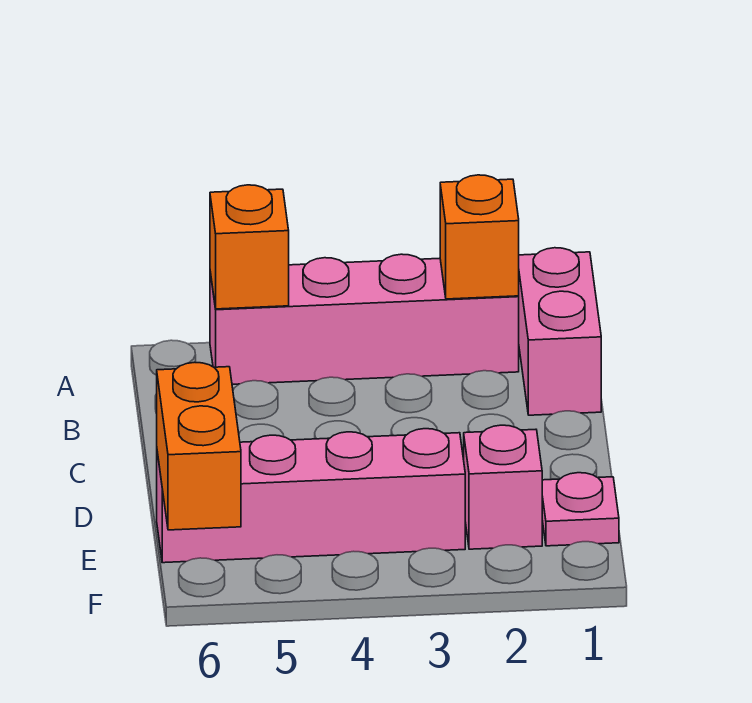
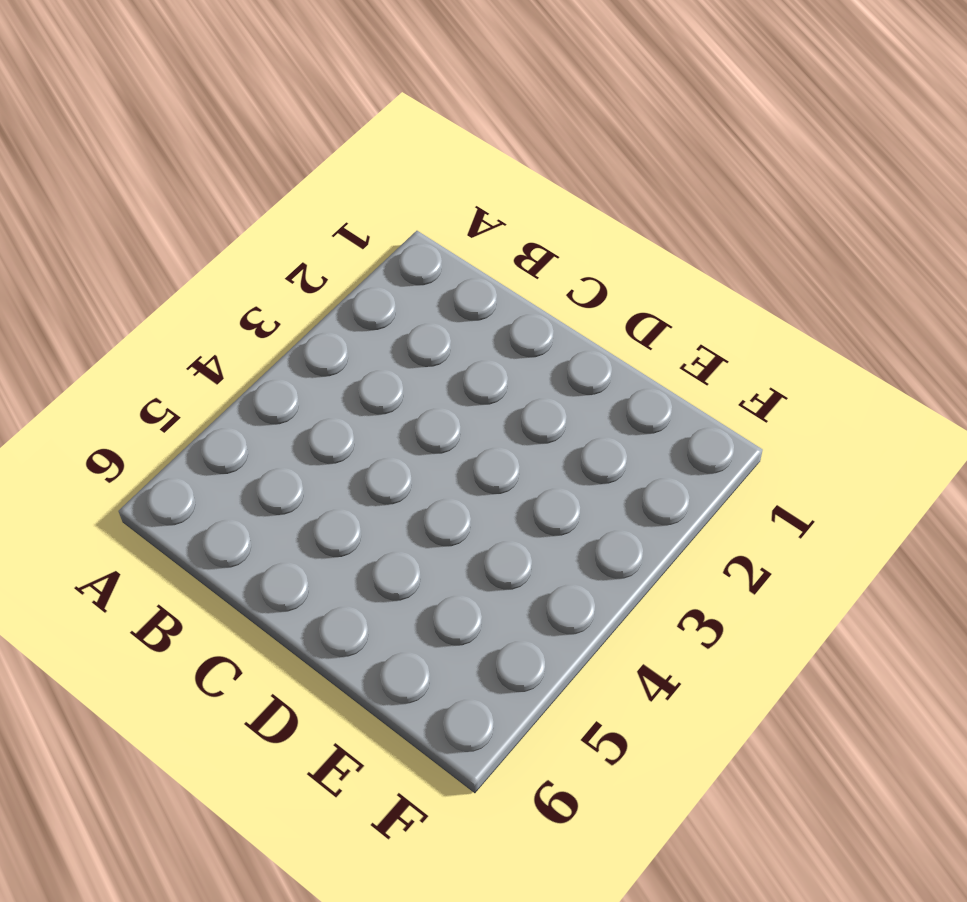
none -> pink brick A1:B1 level 1
none -> pink brick A2:A5 level 1

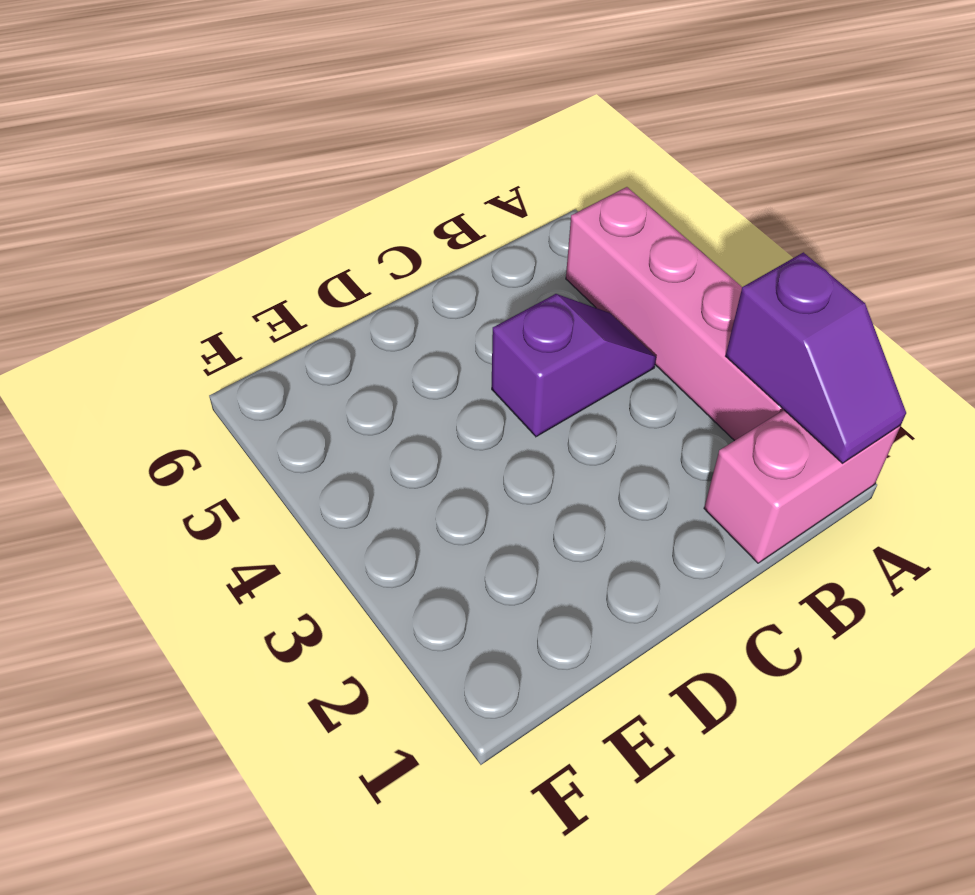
purple slope A1:A2 level 2 top 2 -> orange brick A2 level 2
purple slope B4:C4 level 1 top C -> none
none -> pink plate E1 level 1
none -> pink brick E2 level 1

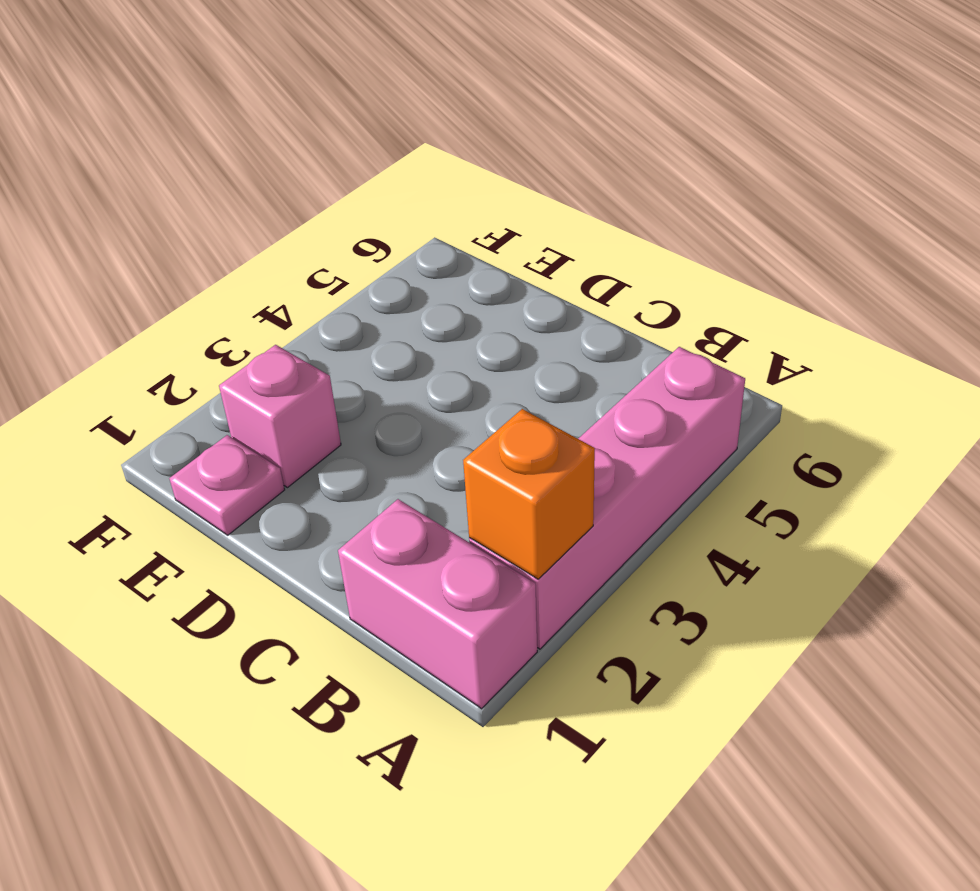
none -> pink brick E3:E6 level 1
none -> orange brick A5 level 2

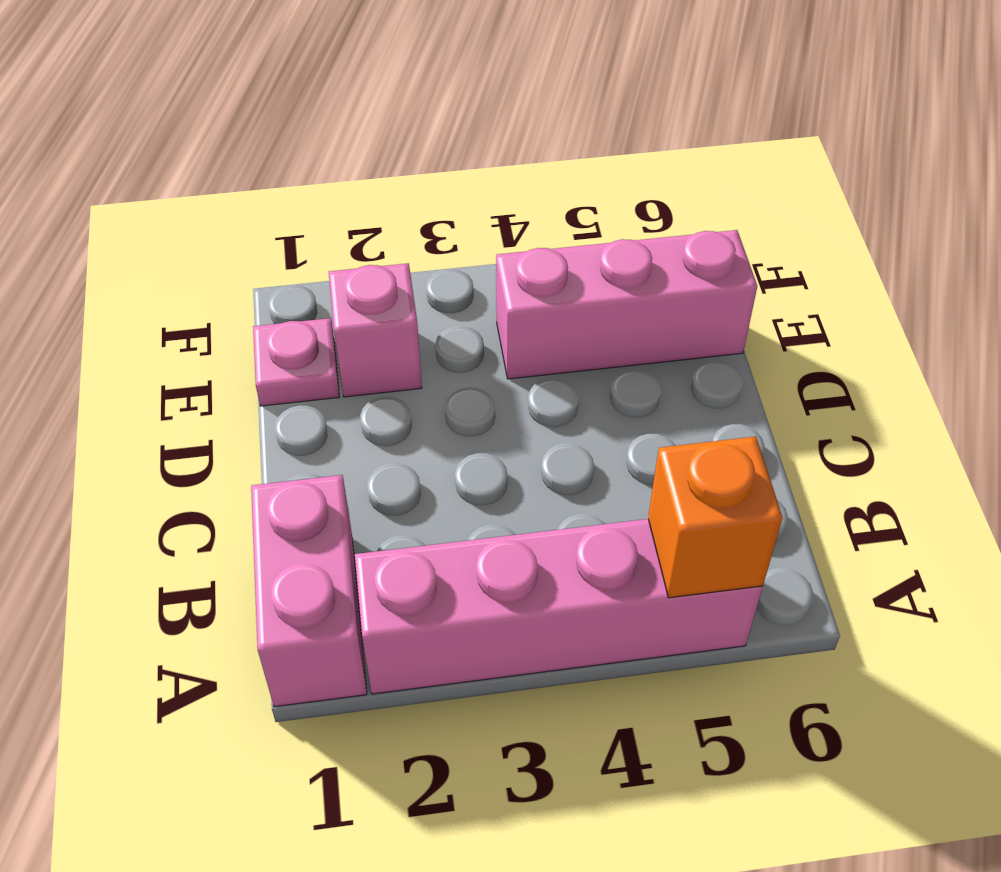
pink brick E4:E6 level 1 -> pink brick E3:E6 level 1
none -> orange brick A2 level 2
none -> orange brick E6:F6 level 2

